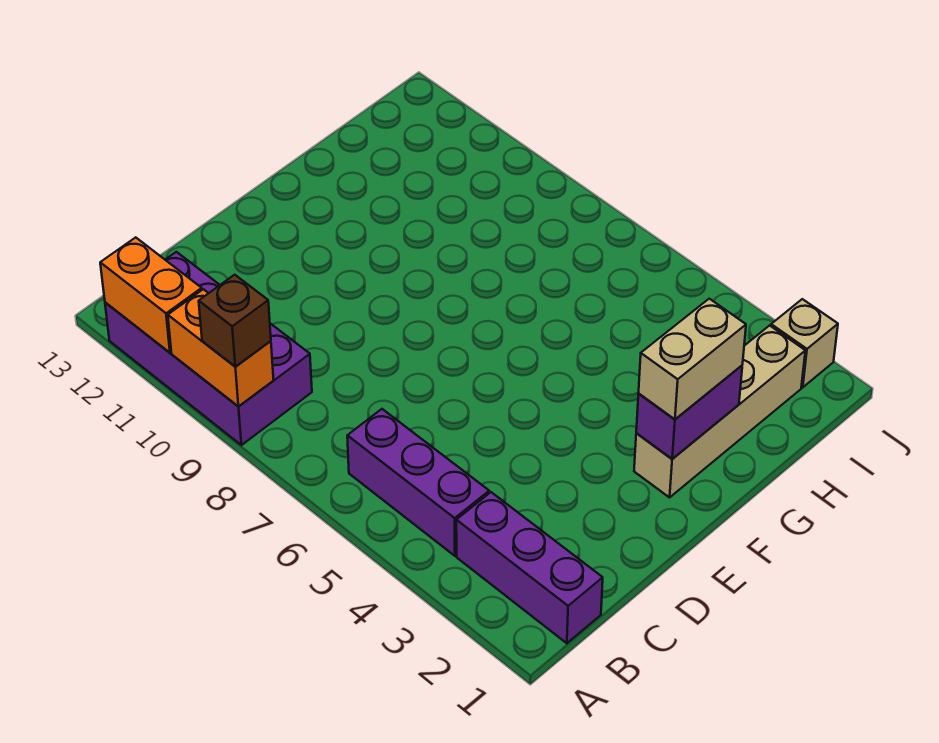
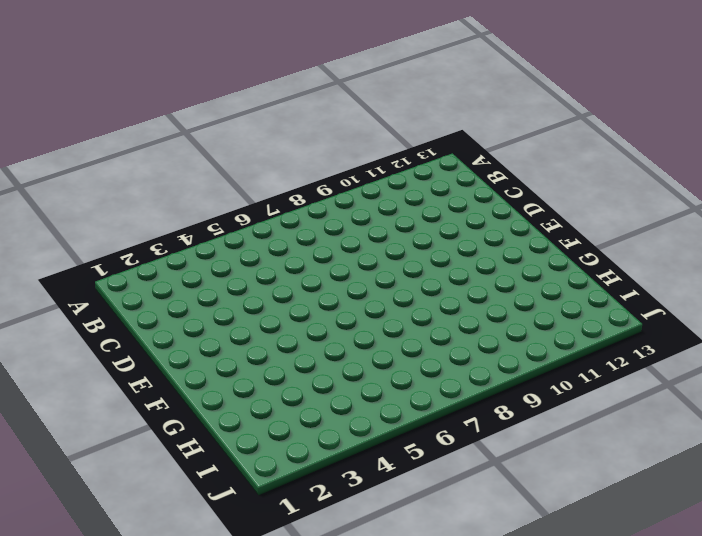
none -> purple brick A9:B12 level 1
none -> purple brick B1:B3 level 1

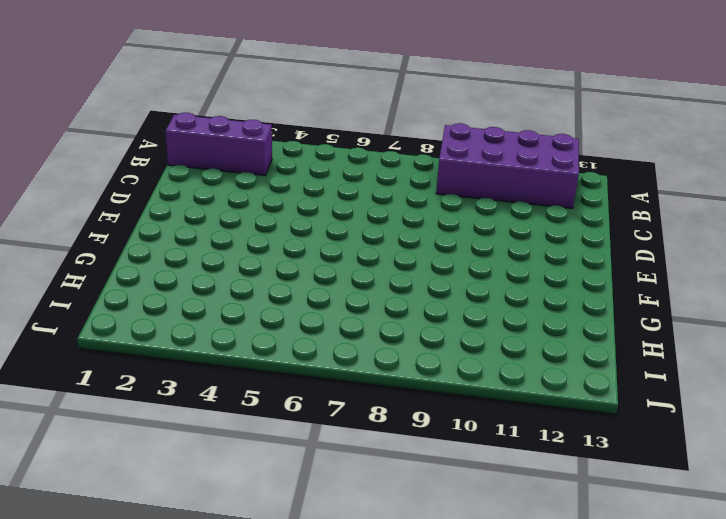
none -> purple brick B4:B6 level 1
none -> tan brick F2:I2 level 1

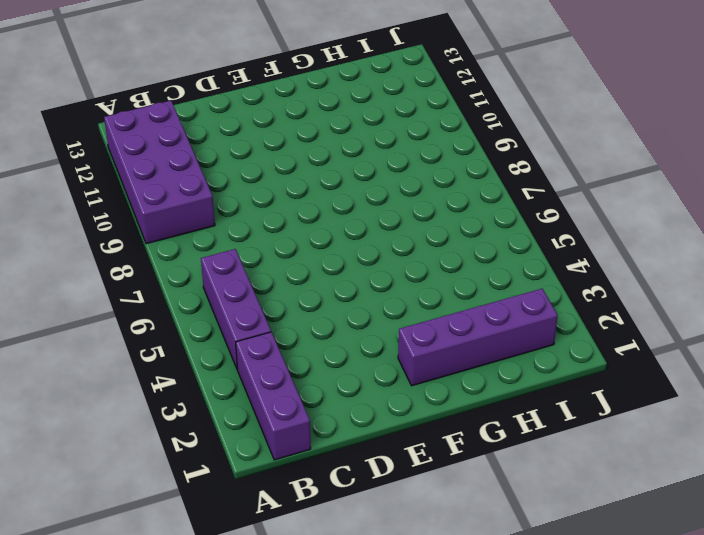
purple brick F2:I2 level 1 -> tan brick F2:I2 level 1
none -> tan brick J2 level 1
none -> orange brick A9:A10 level 2

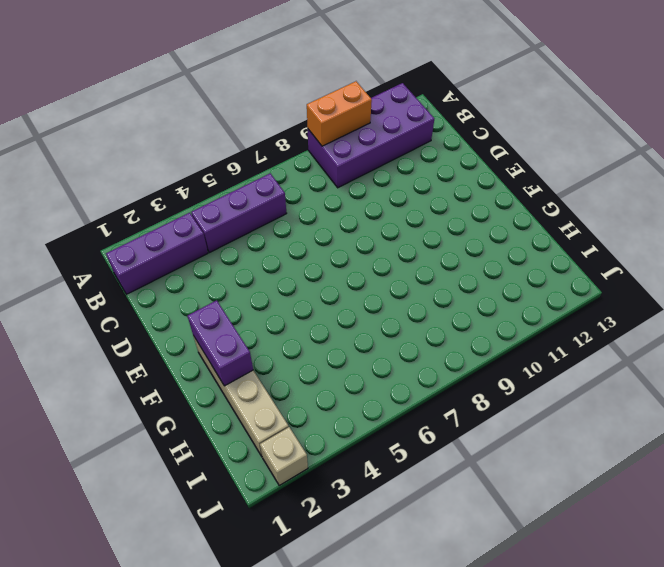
none -> orange brick A11:A12 level 2
none -> brown brick A9 level 3

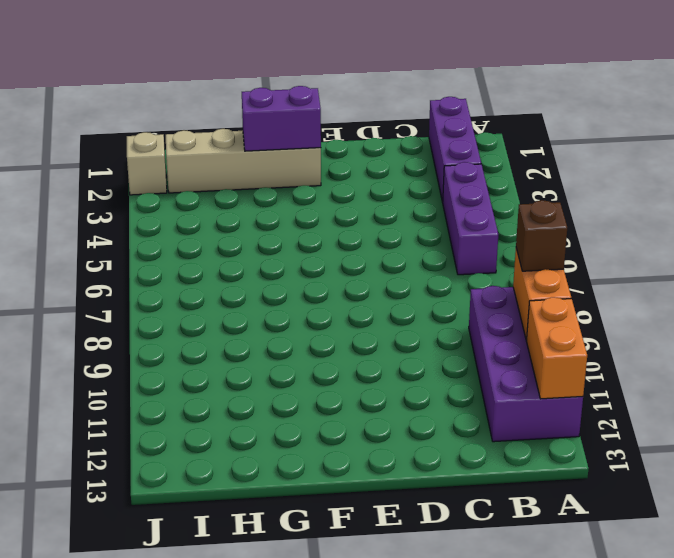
none -> tan brick F2:G2 level 3

